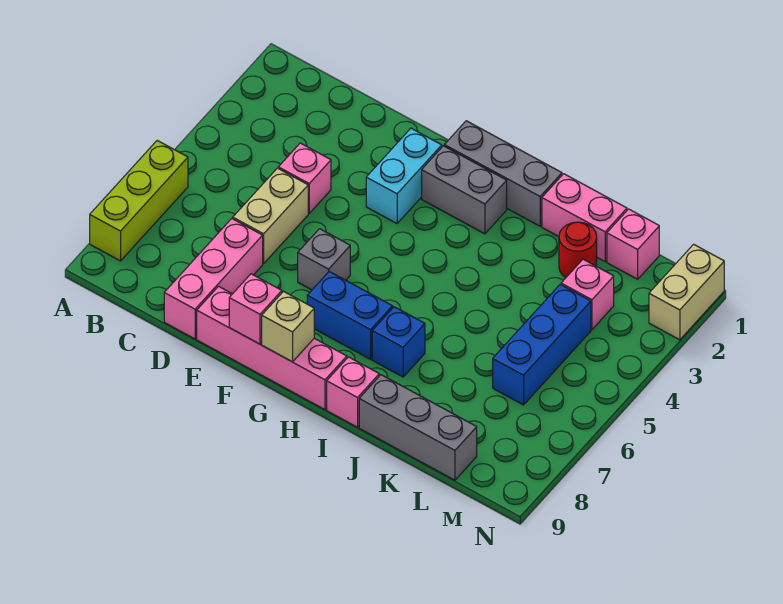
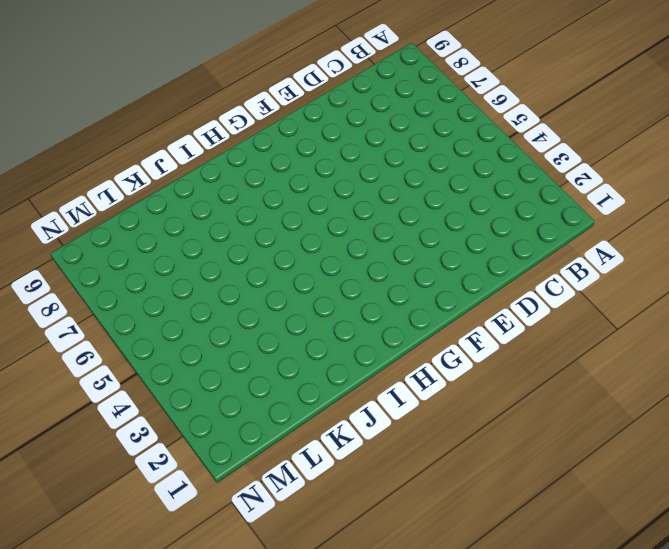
none -> lime brick A6:A8 level 1
none -> pink brick D4 level 1
none -> tan brick D5:D6 level 1

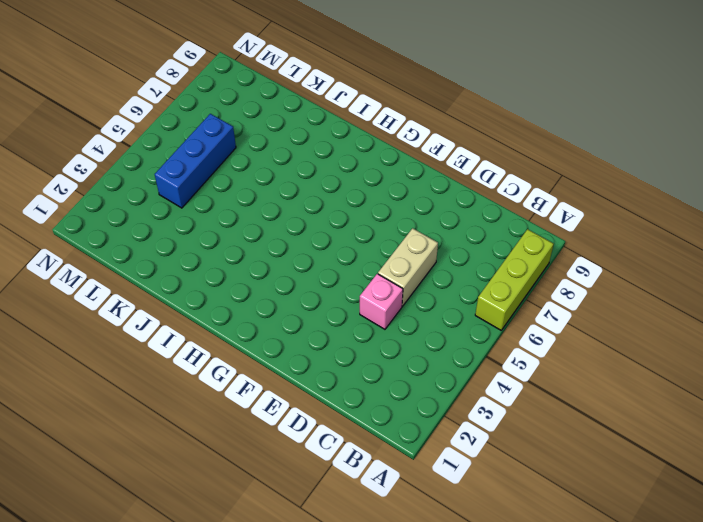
none -> pink brick D7:D9 level 1
none -> pink brick E9:H9 level 1
none -> cyan brick F2:F3 level 1

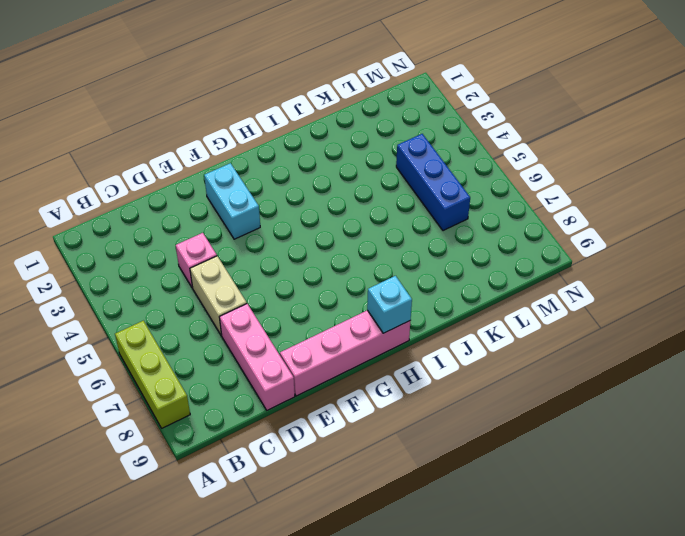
cyan brick H9 level 2 -> none
none -> grey brick F6 level 1
none -> grey brick G1:I1 level 1
none -> grey brick G2:H2 level 1

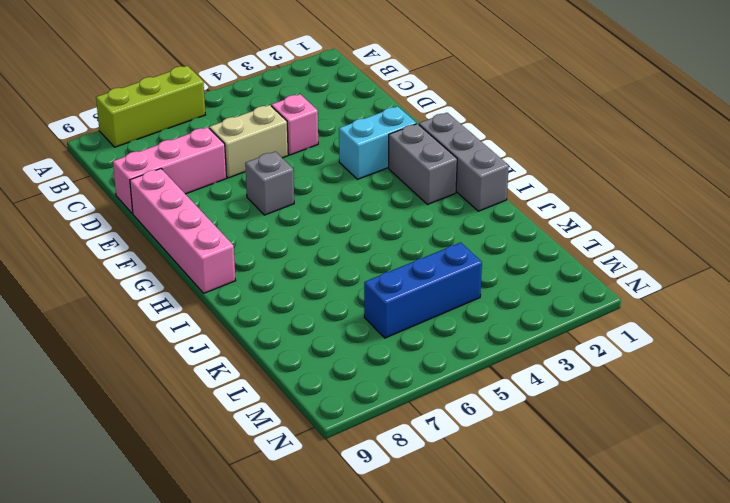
none -> blue brick G7:H7 level 1
none -> blue brick I7 level 1
none -> pink brick I9 level 1

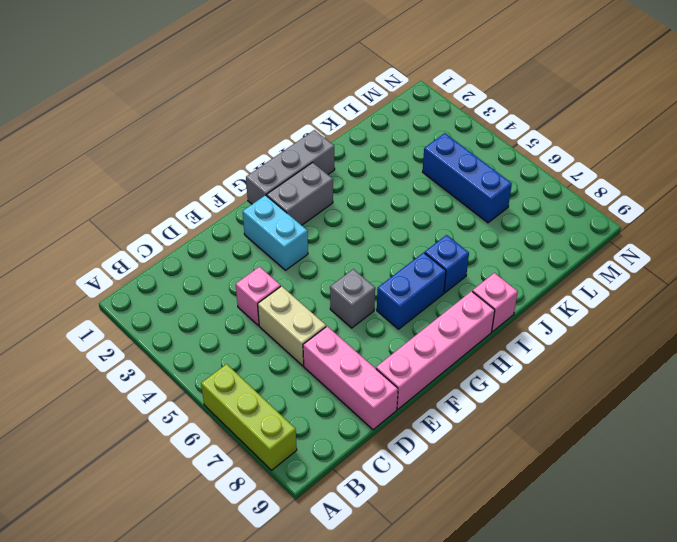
none -> pink brick J1:K1 level 1
none -> grey brick J9:L9 level 1
none -> red round brick K2 level 1

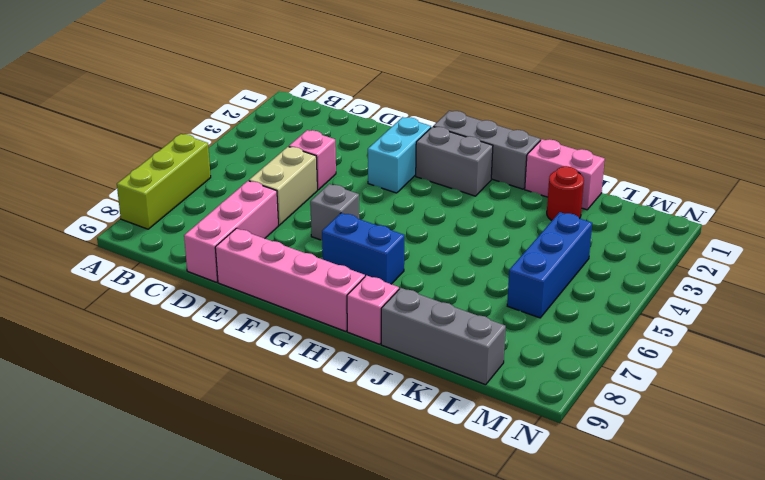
none -> blue brick I7 level 1
none -> pink brick L1 level 1
none -> pink brick L3 level 1

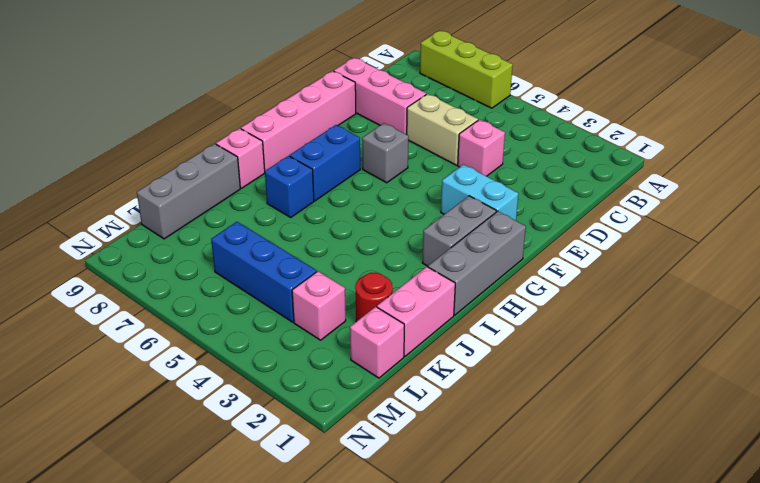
none -> tan brick N1:N2 level 1
none -> pink brick F9 level 2
none -> tan brick G9 level 2

